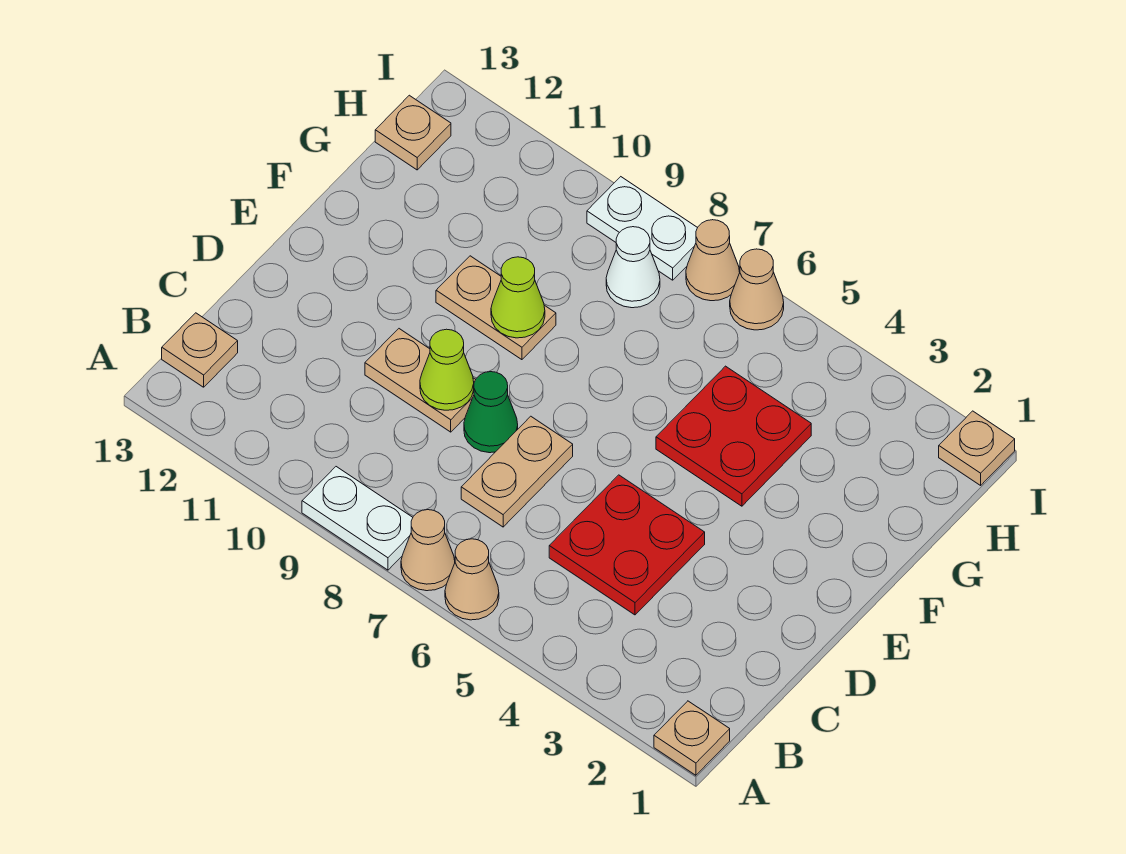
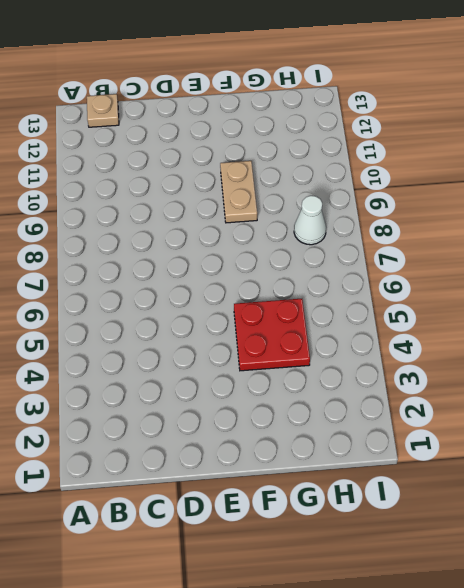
none -> tan plate A1 level 1
none -> tan cone A6 level 1
none -> tan cone A7 level 1

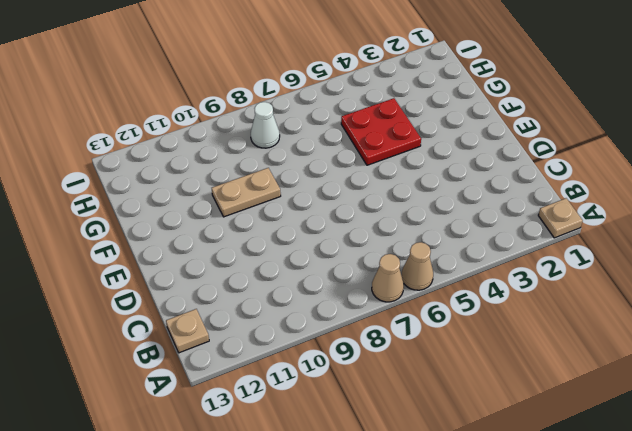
none -> white plate A8:A9 level 1
none -> red plate C4:D5 level 1
none -> tan plate C7:D7 level 1

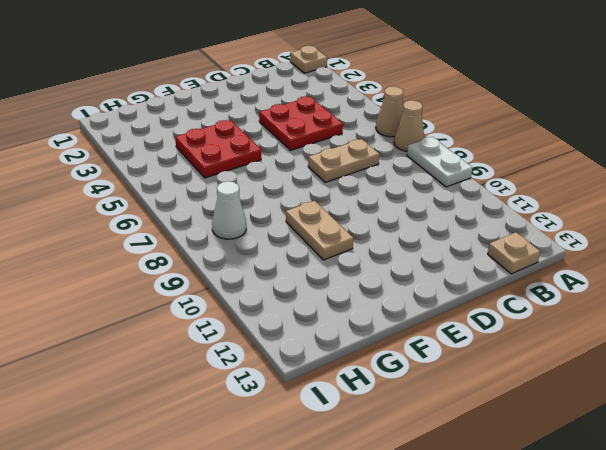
none -> green cone D8 level 1
none -> tan plate D9:D10 level 1
none -> tan plate H13 level 1

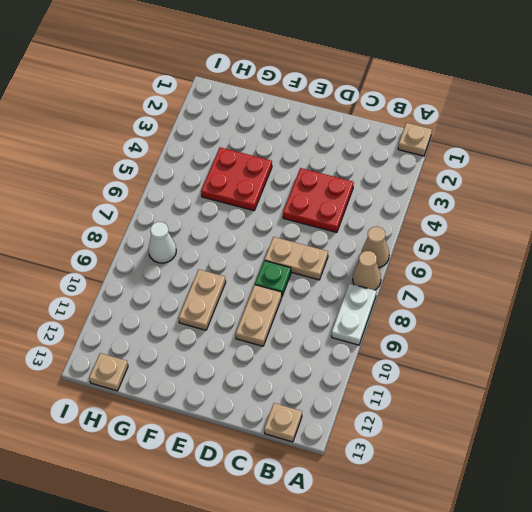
green plate D8 level 1 -> green cone D8 level 1
none -> tan plate I1 level 1
none -> tan cone I6 level 1
none -> tan cone I7 level 1

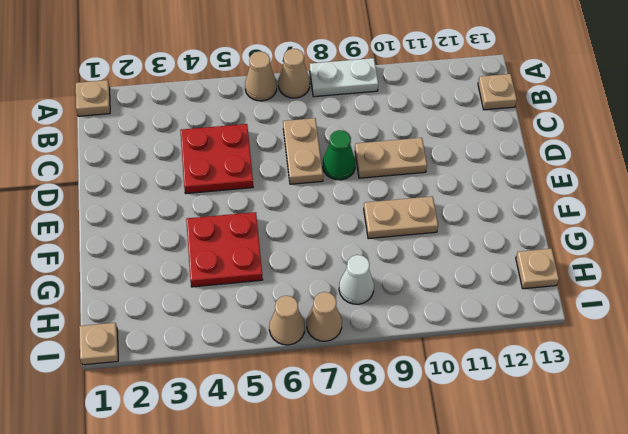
none -> white plate I8:I9 level 1
none -> lime cone D9 level 2
none -> lime cone F9 level 2

